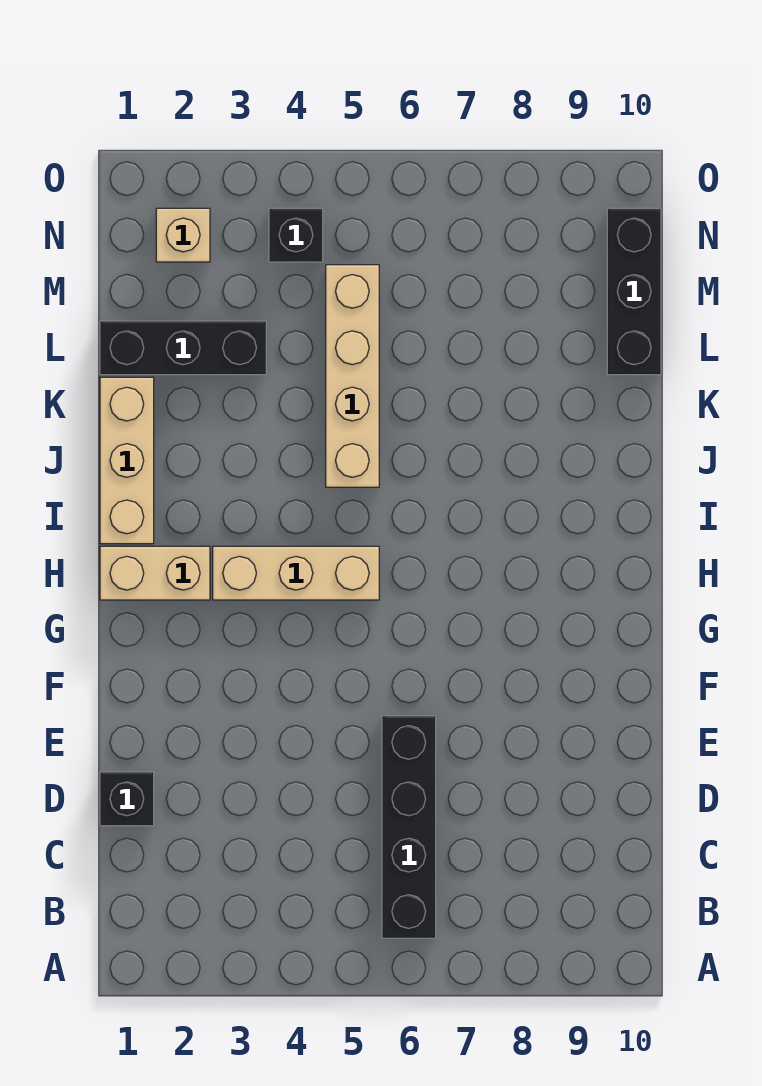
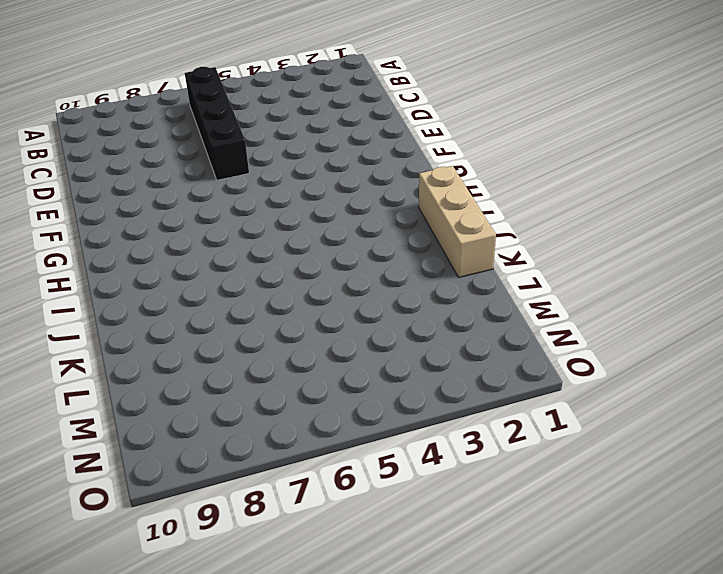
none -> black brick D1 level 1
none -> tan brick H1:H2 level 1

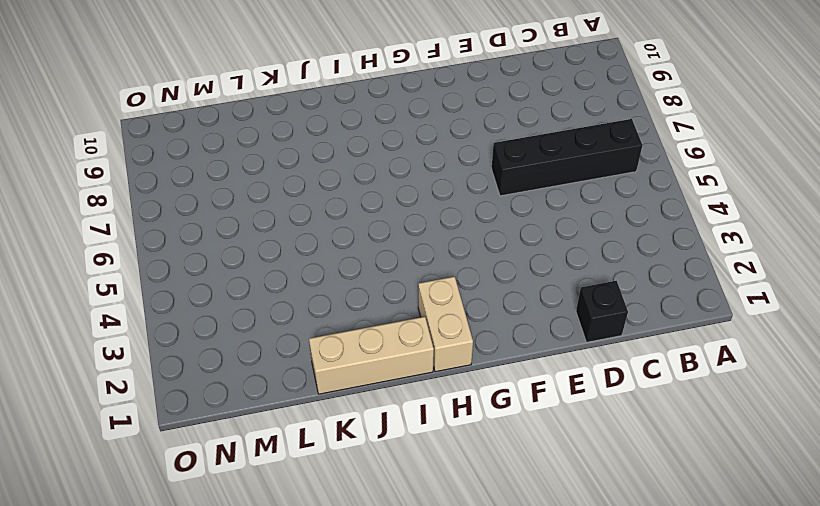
none -> tan brick H3:H5 level 1
none -> tan brick J5:M5 level 1

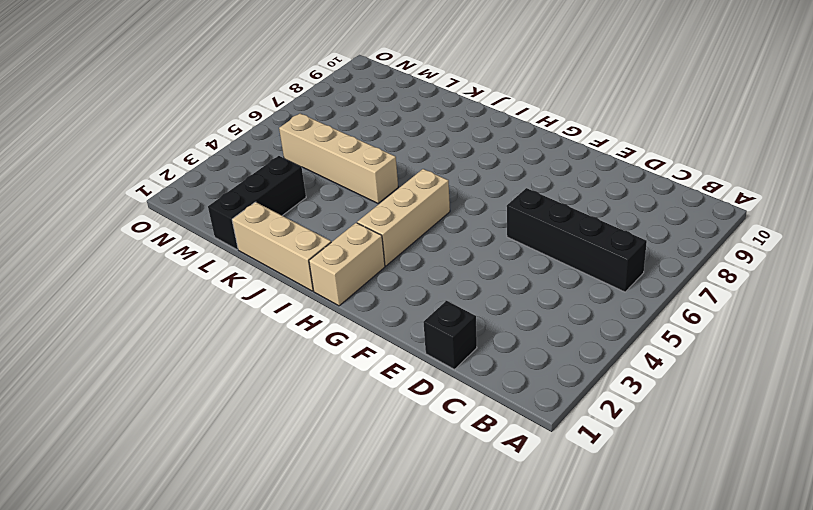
none -> black brick L10:N10 level 1
none -> tan brick N2 level 1

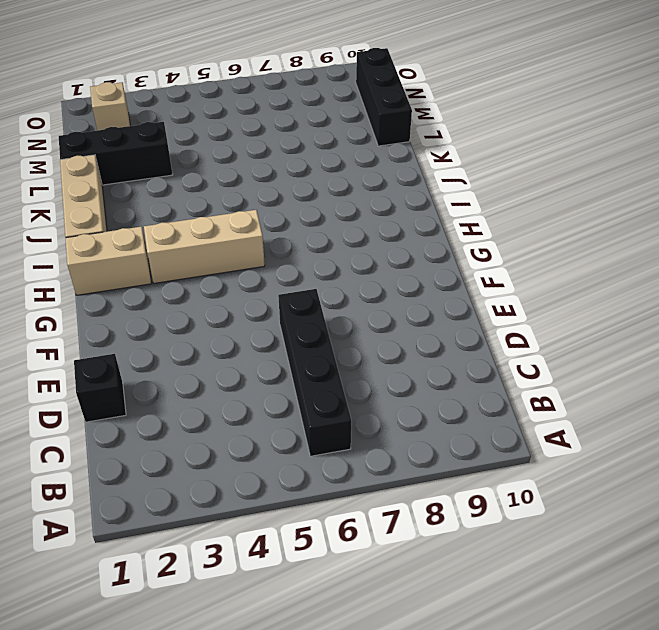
none -> tan brick J5:M5 level 1
none -> black brick N4 level 1

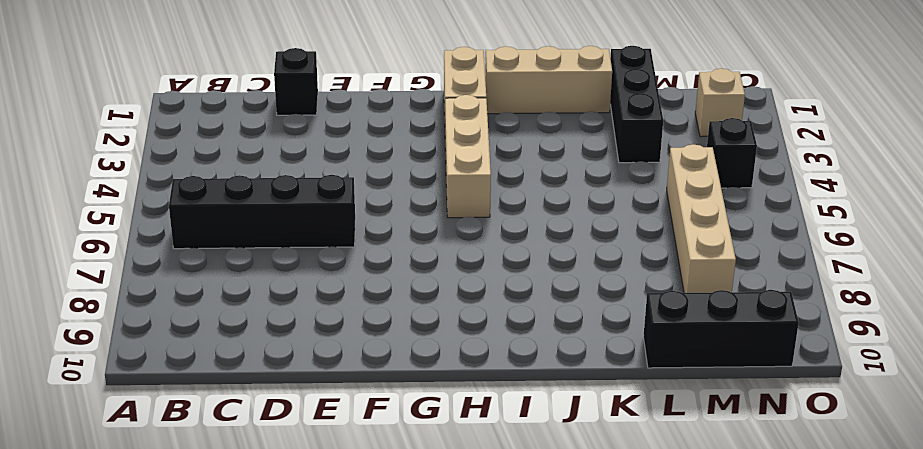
tan brick M5:M8 level 1 -> tan brick J5:M5 level 1

